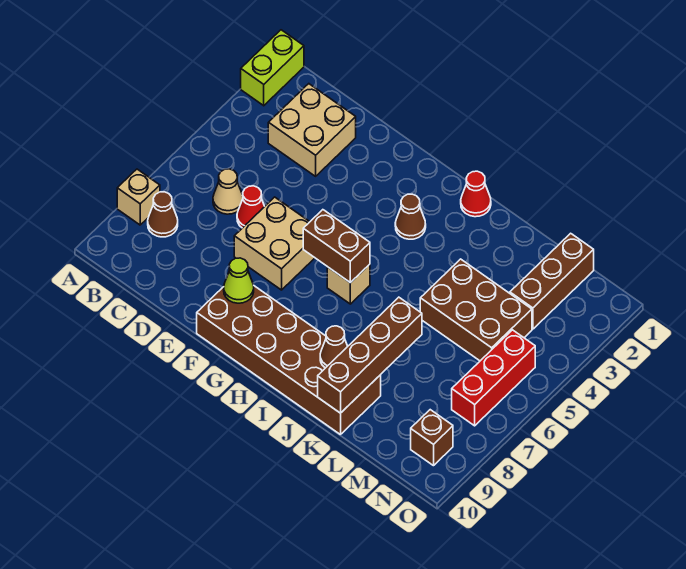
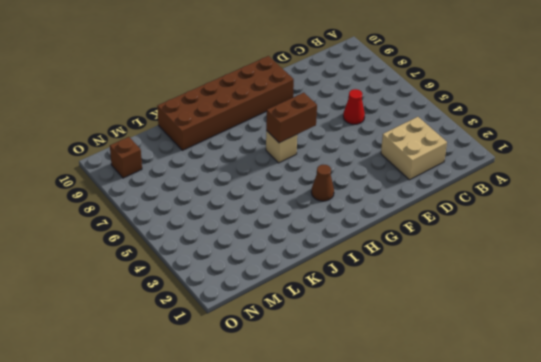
none -> lime brick A1:A2 level 1
none -> tan brick A8 level 1
none -> brown cone B8 level 1

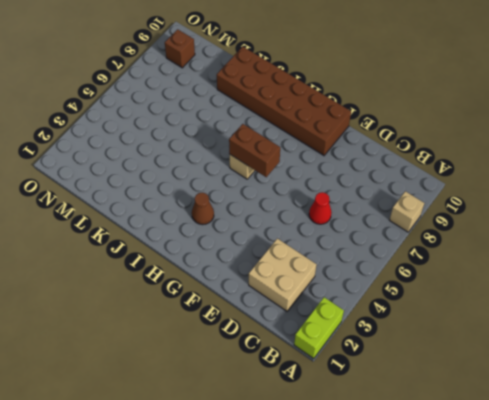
none -> brown cone B8 level 1
none -> tan cone C6 level 1
none -> tan brick E6:F7 level 1

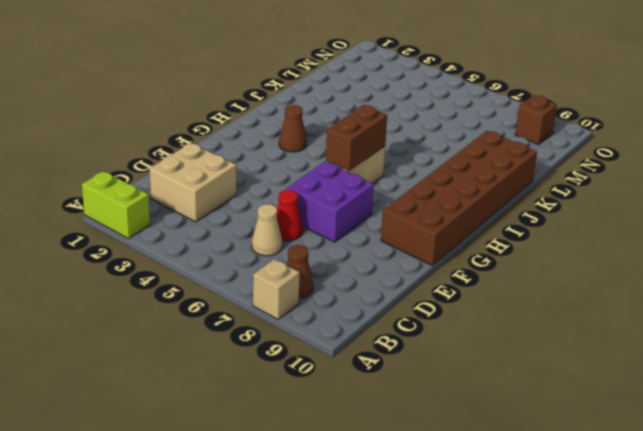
purple brick E6:F7 level 1 -> tan brick E6:F7 level 1
none -> red cone I1 level 1
none -> brown brick K4:M5 level 1
none -> brown brick M1:M3 level 1

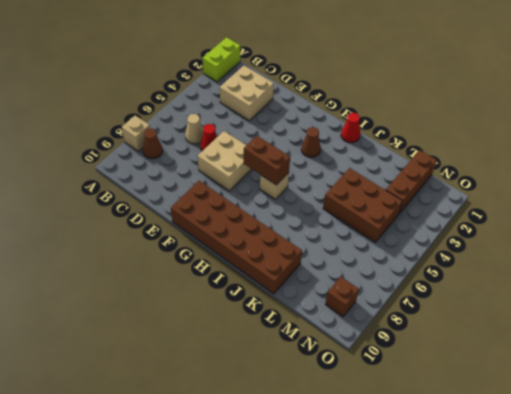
none -> red brick N5:N7 level 1
none -> lime cone F9 level 2
none -> brown cone J9 level 2

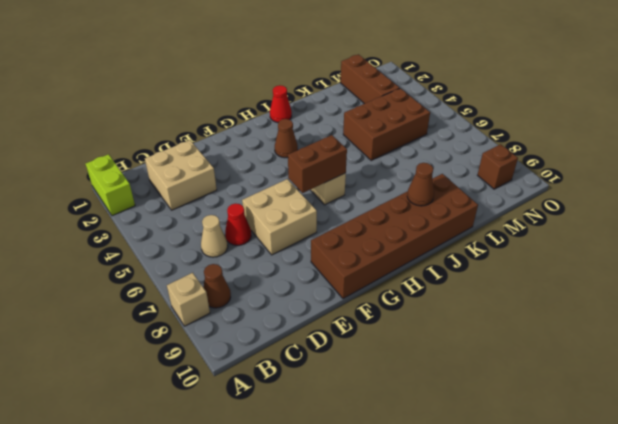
none -> red brick N5:N7 level 1
none -> lime cone F9 level 2
none -> brown brick K7:K10 level 2

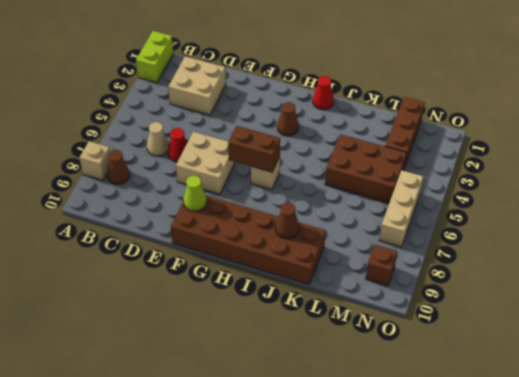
tan brick N5:N7 level 1 -> red brick N5:N7 level 1
none -> brown brick K7:K10 level 2

